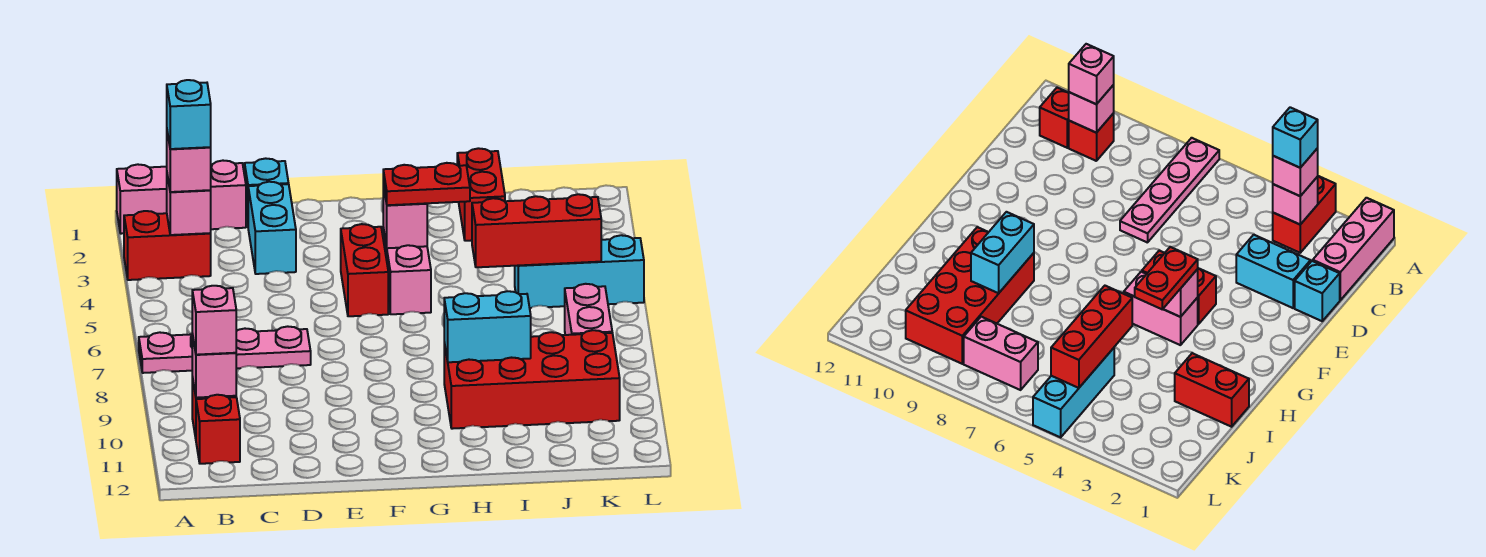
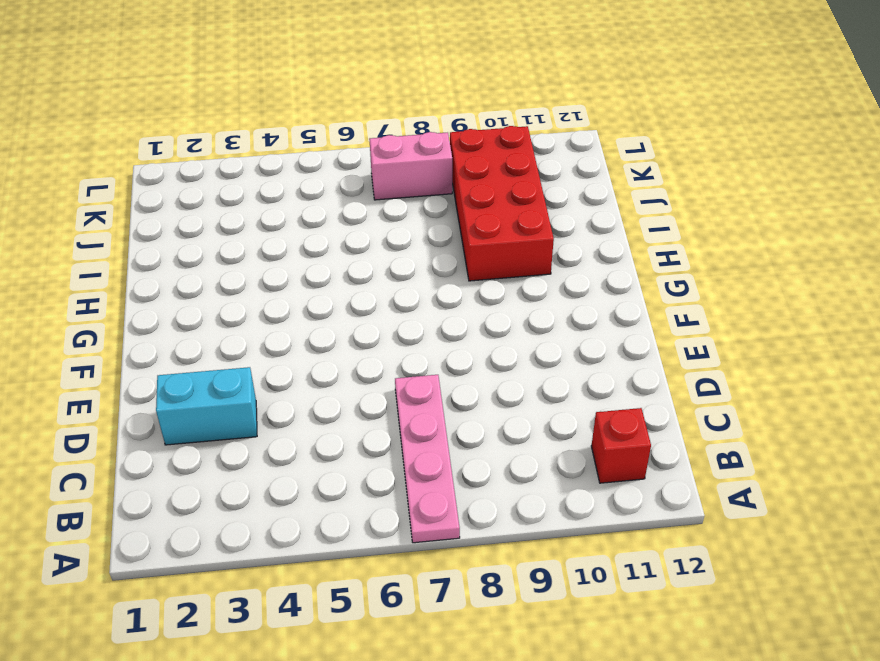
none -> pink brick A1:C1 level 1
none -> red brick A3:B3 level 1
none -> red brick B10 level 1

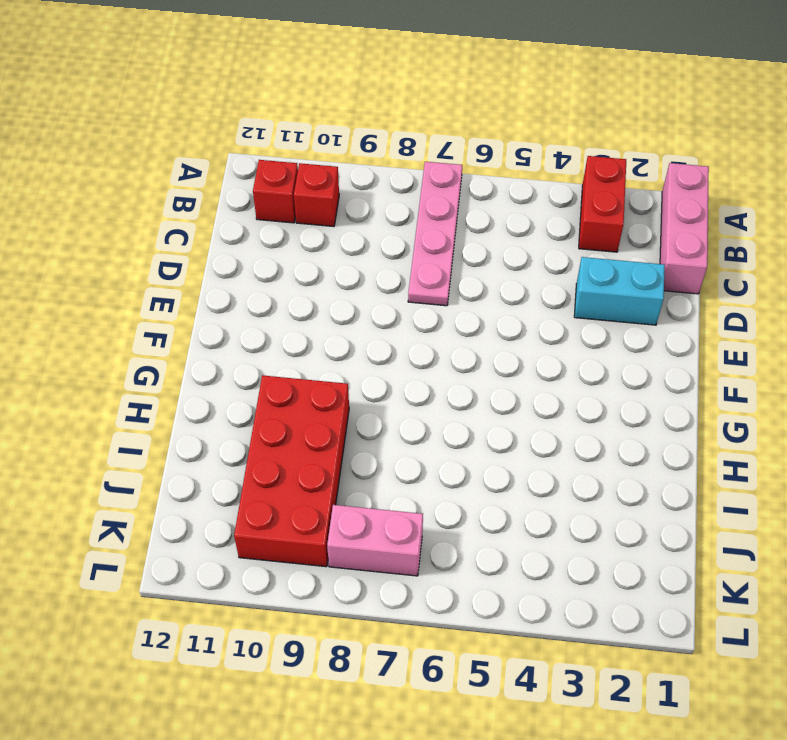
none -> cyan brick D1 level 1
none -> red brick F4:F5 level 1
none -> pink brick G4:G5 level 1

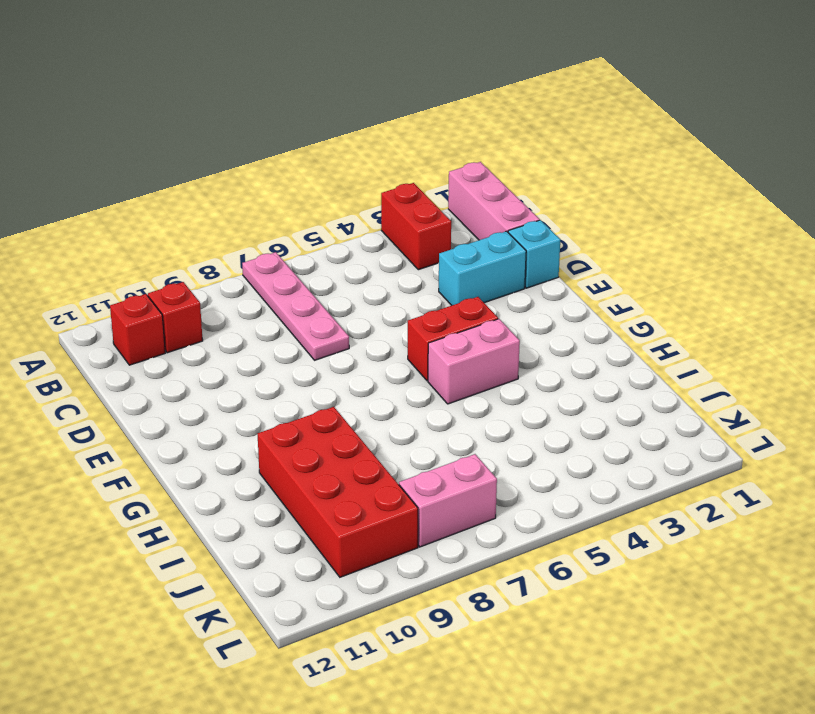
none -> red brick I1:I2 level 1
none -> cyan brick J5:L5 level 1
none -> pink brick B3 level 2

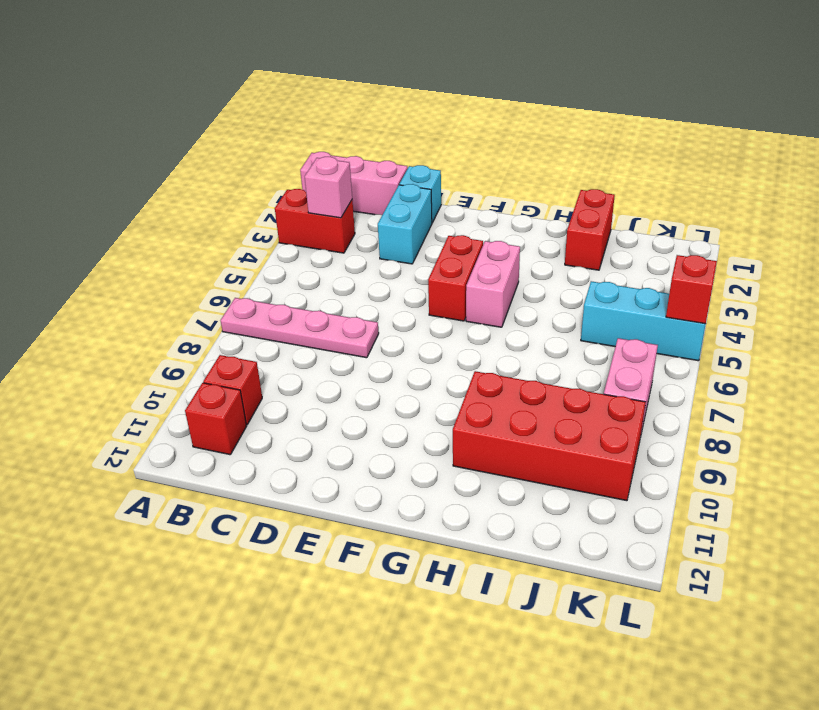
red brick L5 level 2 -> none
none -> pink brick B10 level 2
none -> pink brick G4 level 2
none -> cyan brick H9:I9 level 2

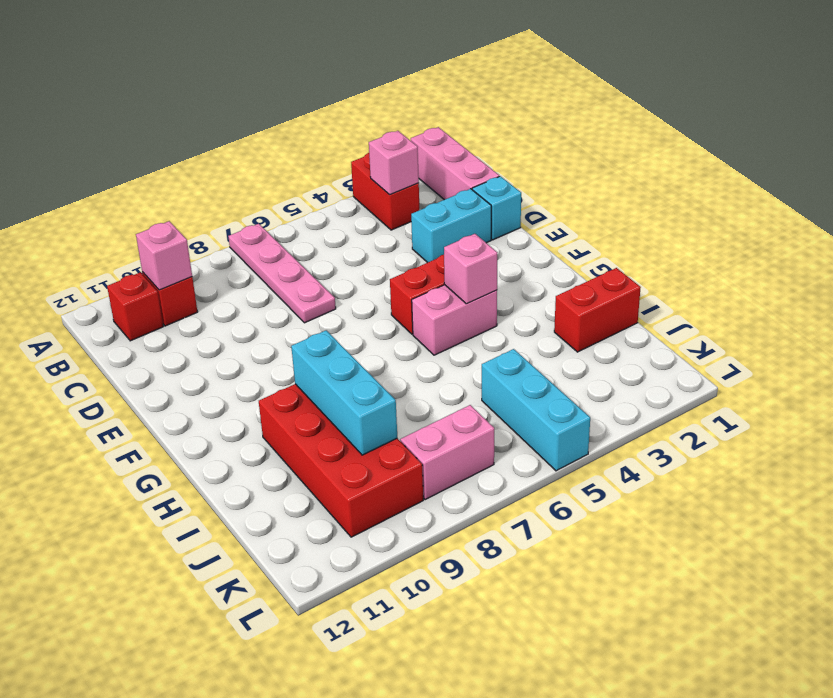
cyan brick H9:J9 level 2 -> cyan brick H9:I9 level 2
none -> red brick I5:K5 level 2
none -> pink brick B3 level 3
none -> pink brick B10 level 3

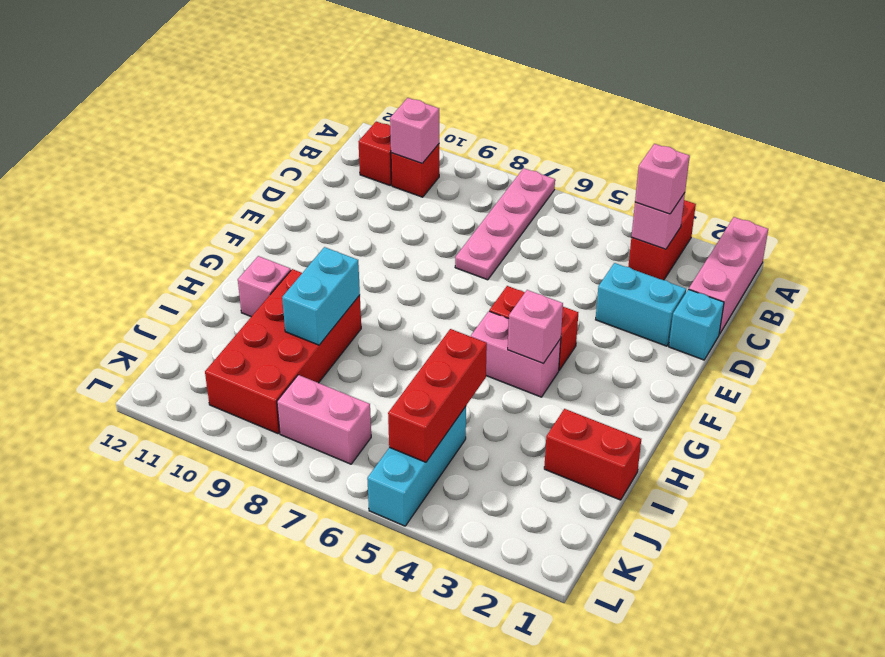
pink brick H11 level 1 -> pink brick B10 level 3
none -> red plate G4:H4 level 3
none -> cyan brick B3 level 4

